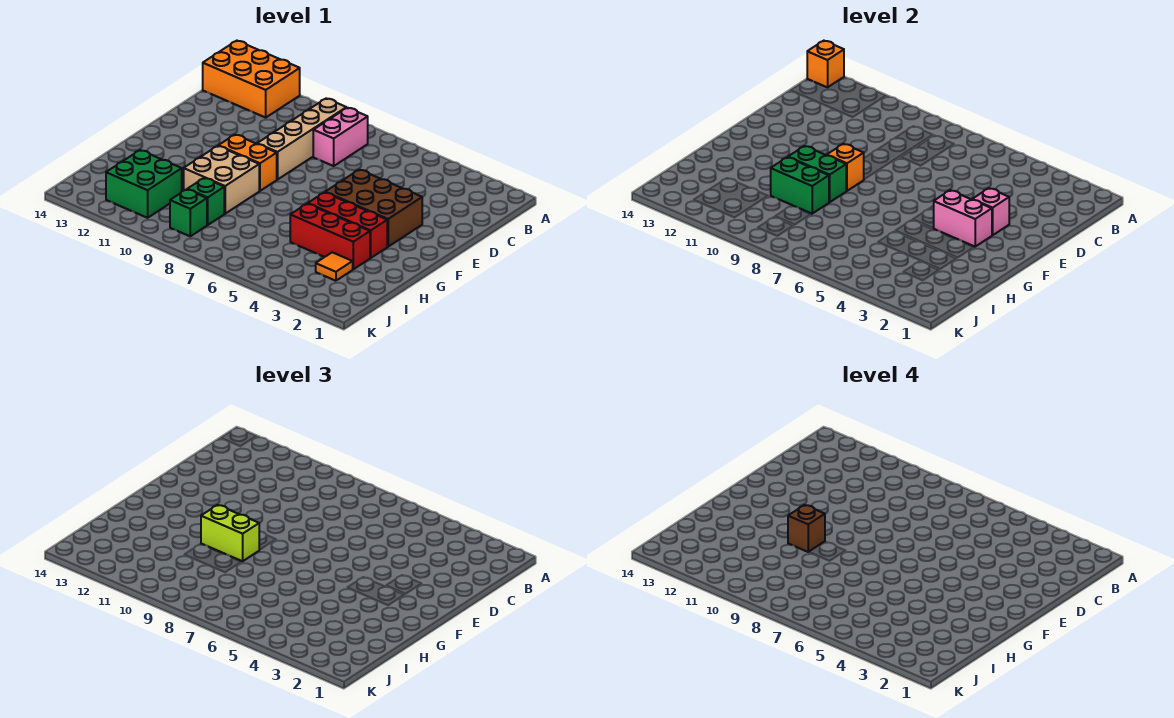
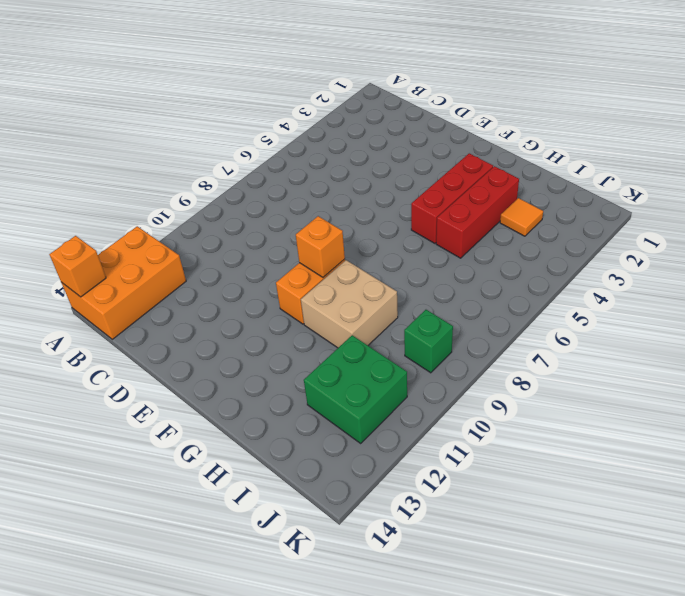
none -> pink brick B8:C8 level 1
none -> tan brick B9:E9 level 1
none -> brown brick E3:F5 level 1

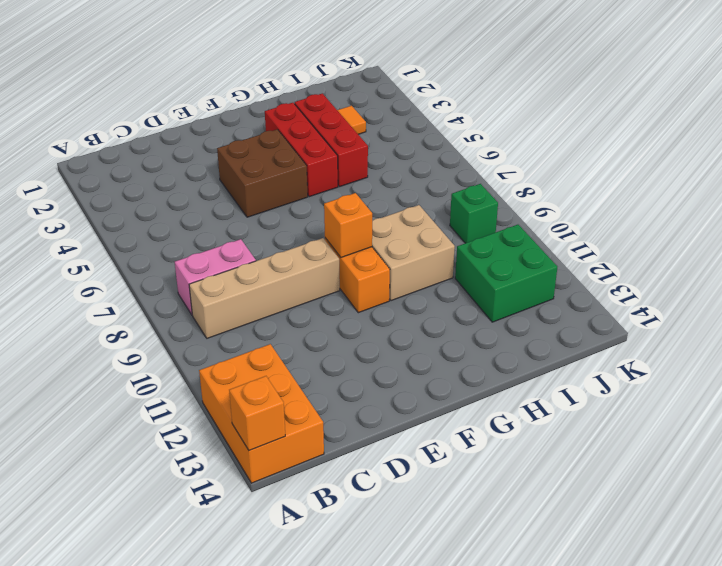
brown brick E4:F5 level 1 -> brown brick E3:F5 level 1
none -> green brick I9 level 1
none -> pink brick E3 level 2
none -> pink brick F3:F4 level 2

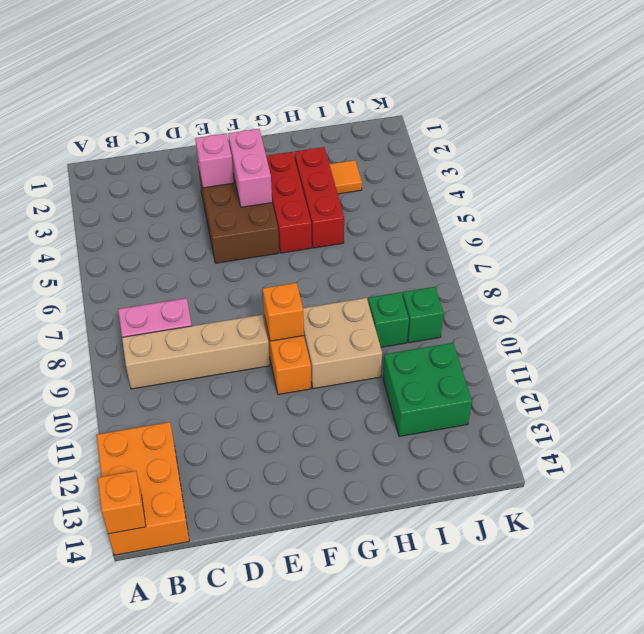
none -> green brick G9:G10 level 2
none -> green brick H9:H10 level 2
none -> lime brick G9:G10 level 3

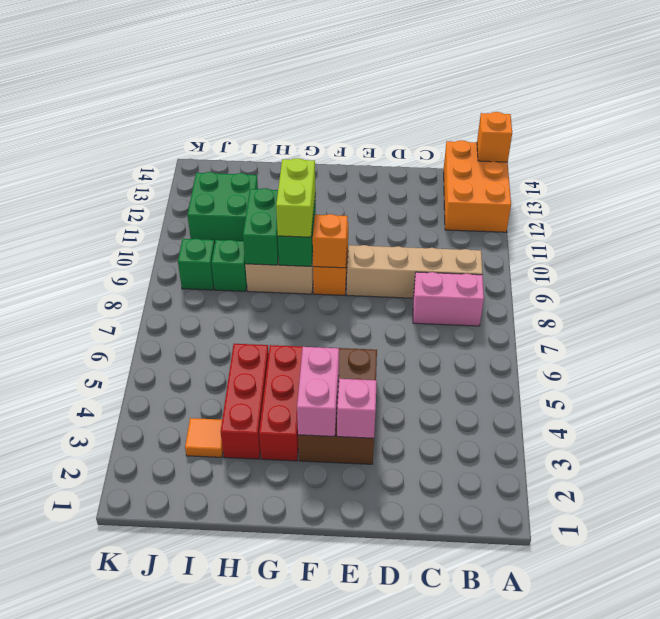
none -> brown brick G10 level 4

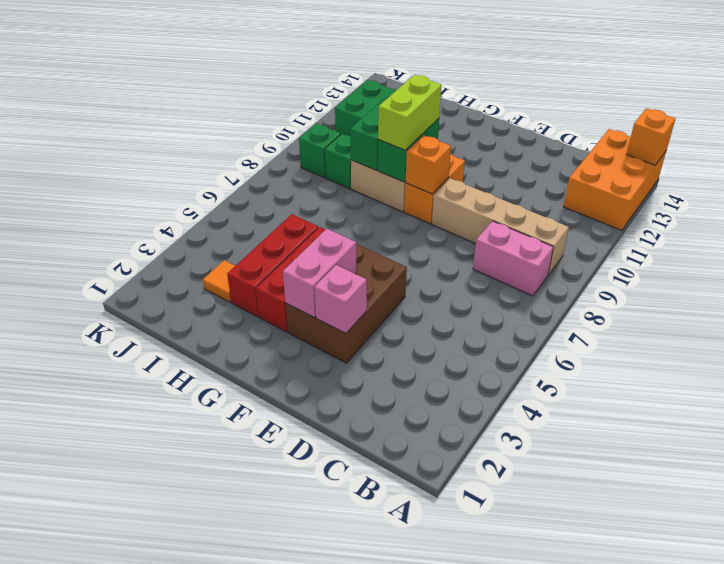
none -> brown brick G10 level 4

